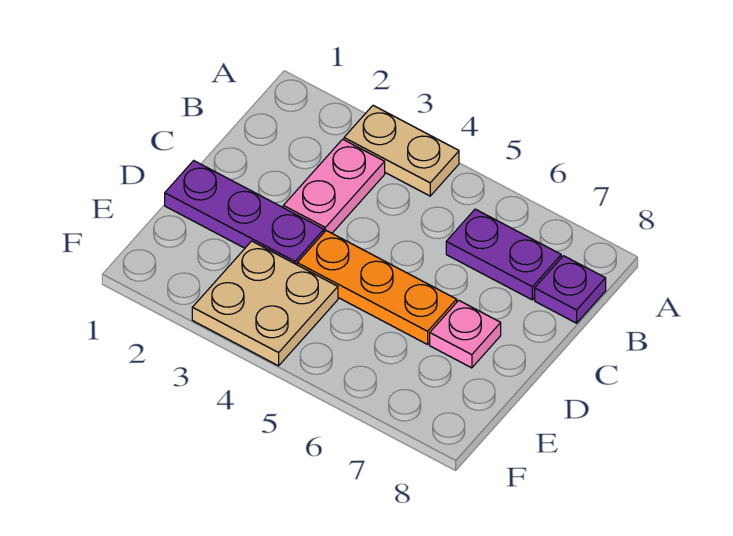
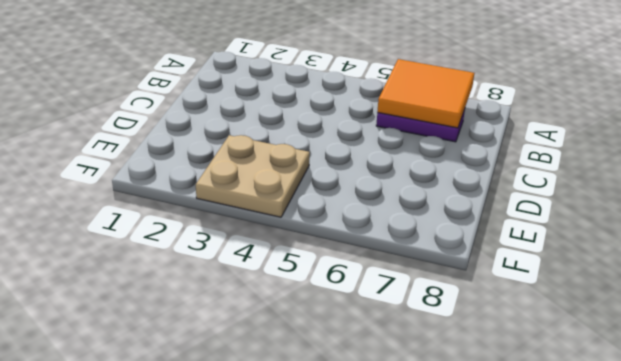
orange tile A6:B7 level 2 -> none
none -> tan plate A3:A4 level 1
none -> pink plate B3:C3 level 1

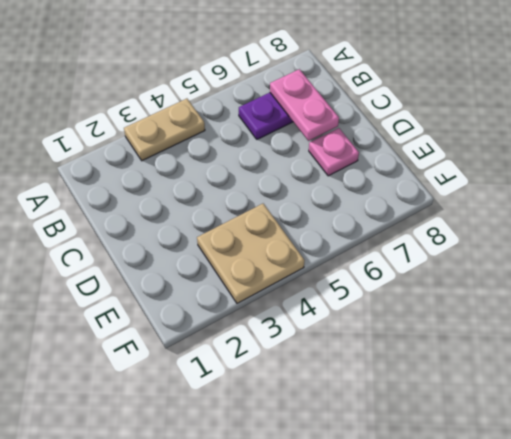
pink plate B7:C7 level 2 -> pink plate B3:C3 level 1
none -> purple plate B8 level 1
none -> purple plate D1:D3 level 1

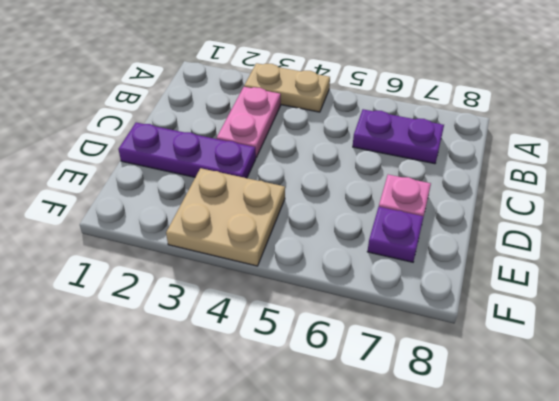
purple plate E7 level 1 -> purple plate B8 level 1
none -> orange plate D4:D6 level 1

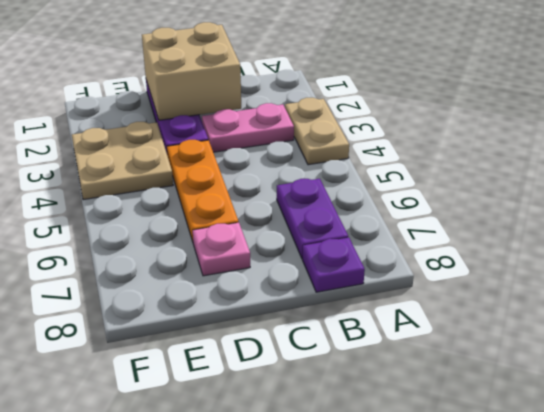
tan brick C1:D2 level 2 -> none

